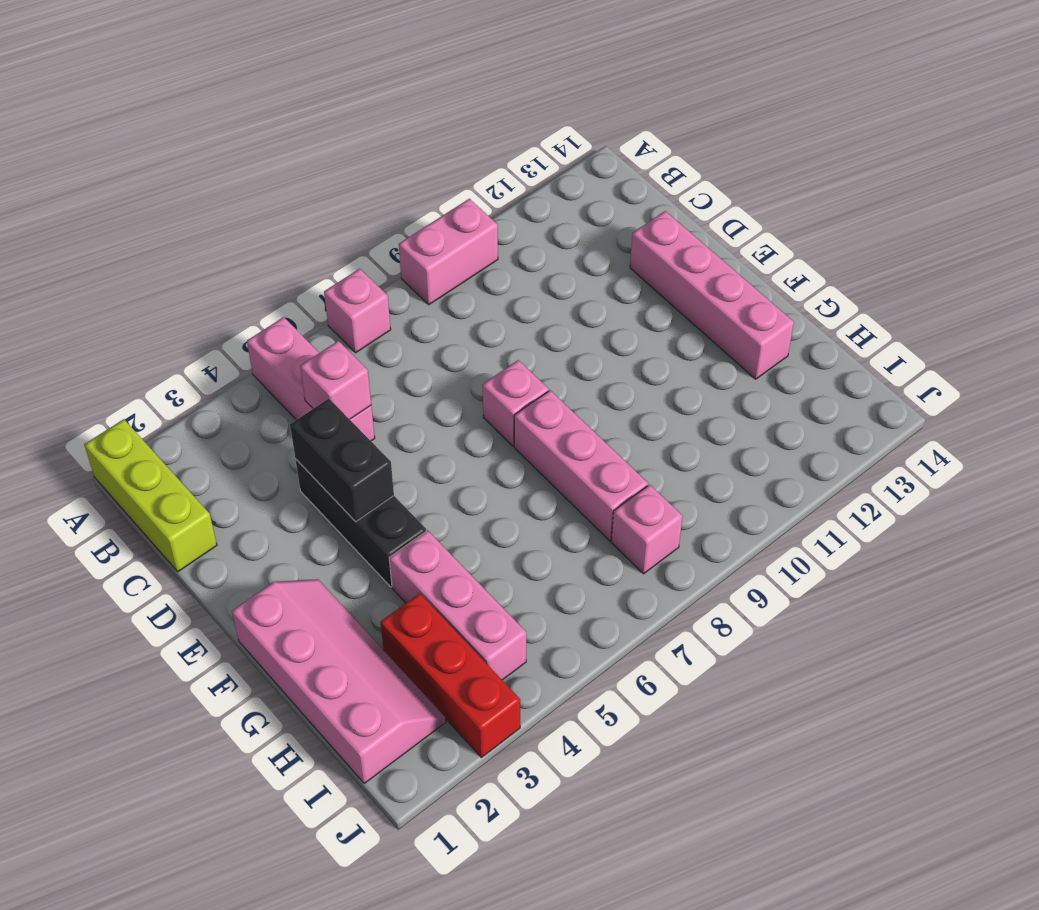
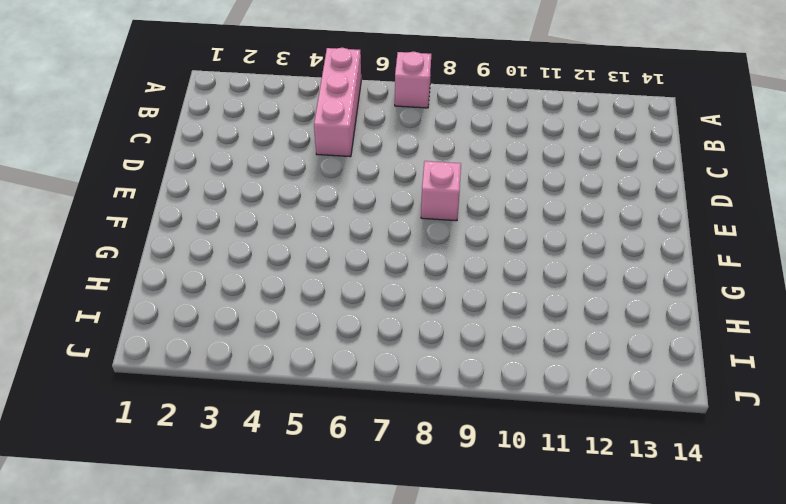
none -> lime brick A1:C1 level 1
none -> pink brick A9:A10 level 1
none -> black brick D4:F4 level 1

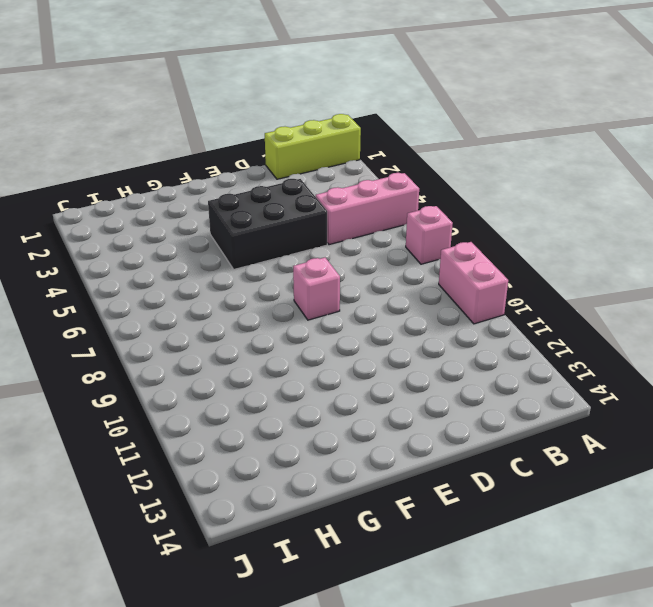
black brick D4:F5 level 1 -> black brick D4:F4 level 1
none -> pink brick D13:G13 level 1
none -> pink slope F1:I2 level 1 top 1
none -> pink brick F8:H8 level 1

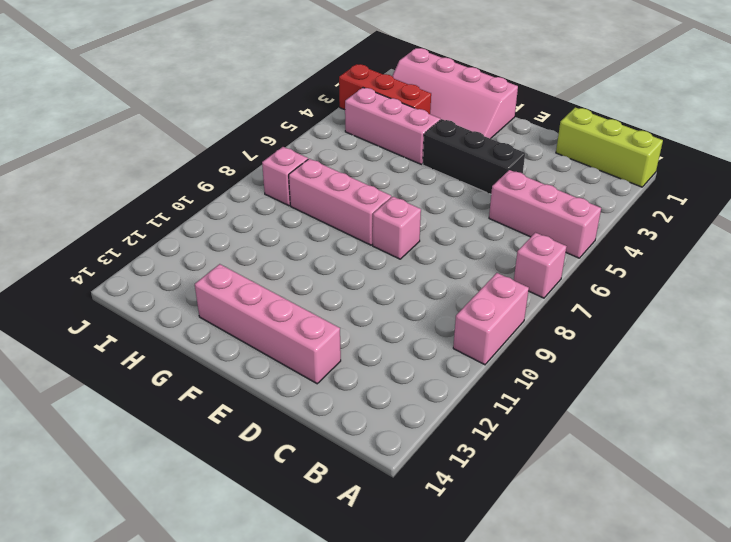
none -> pink brick C5 level 2
none -> black brick D4:E4 level 2

